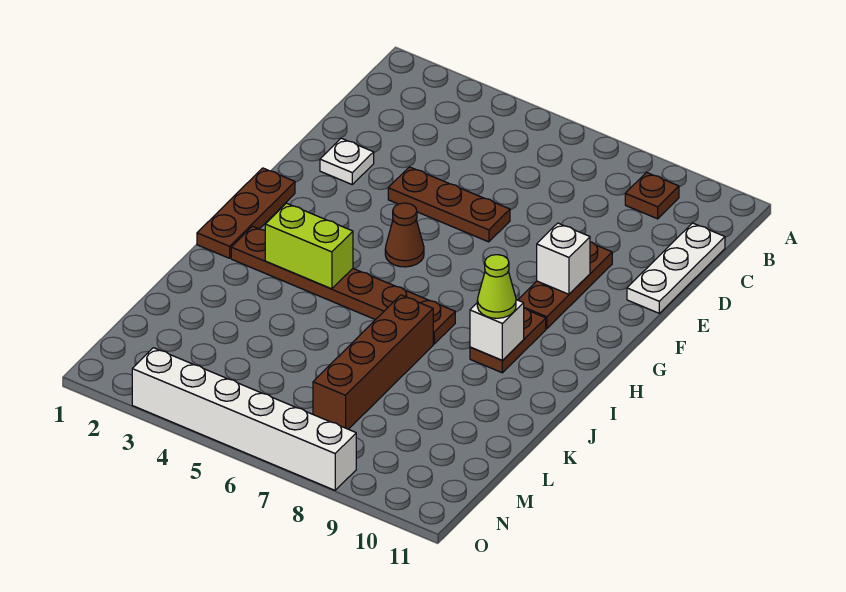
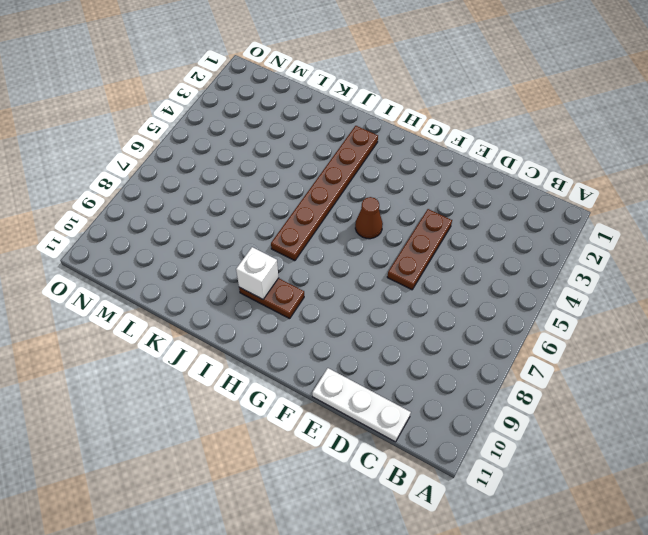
none -> brown plate B9 level 1
none -> white plate E2 level 1
none -> brown plate E9:G9 level 1

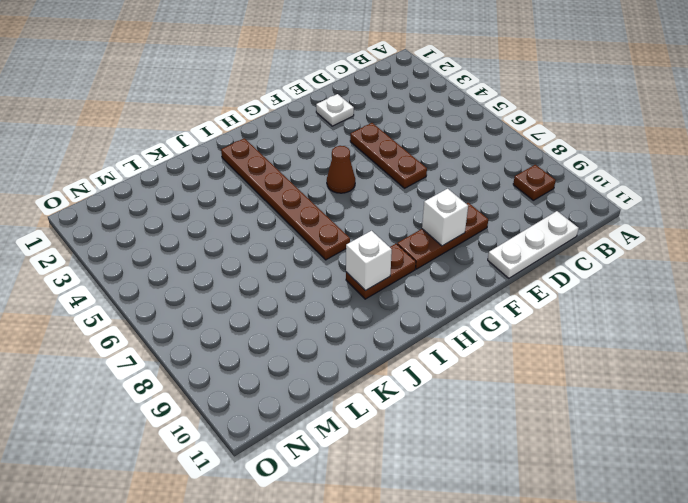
none -> brown plate G1:I1 level 1
none -> brown brick J7:M7 level 1
none -> white brick O3:O8 level 1

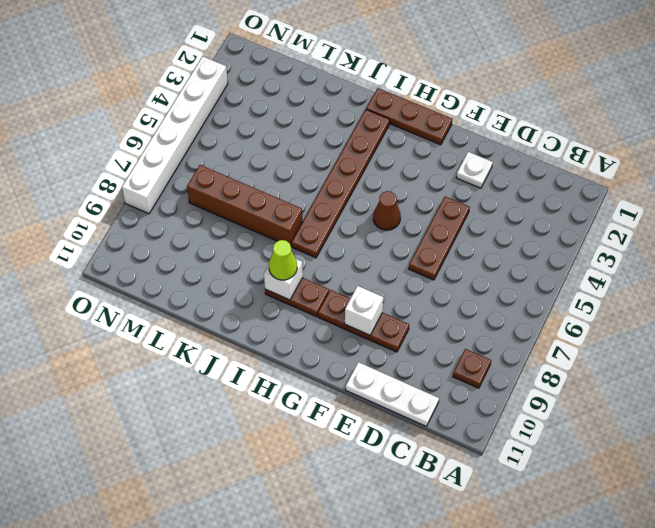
none -> lime brick I3:I4 level 2

